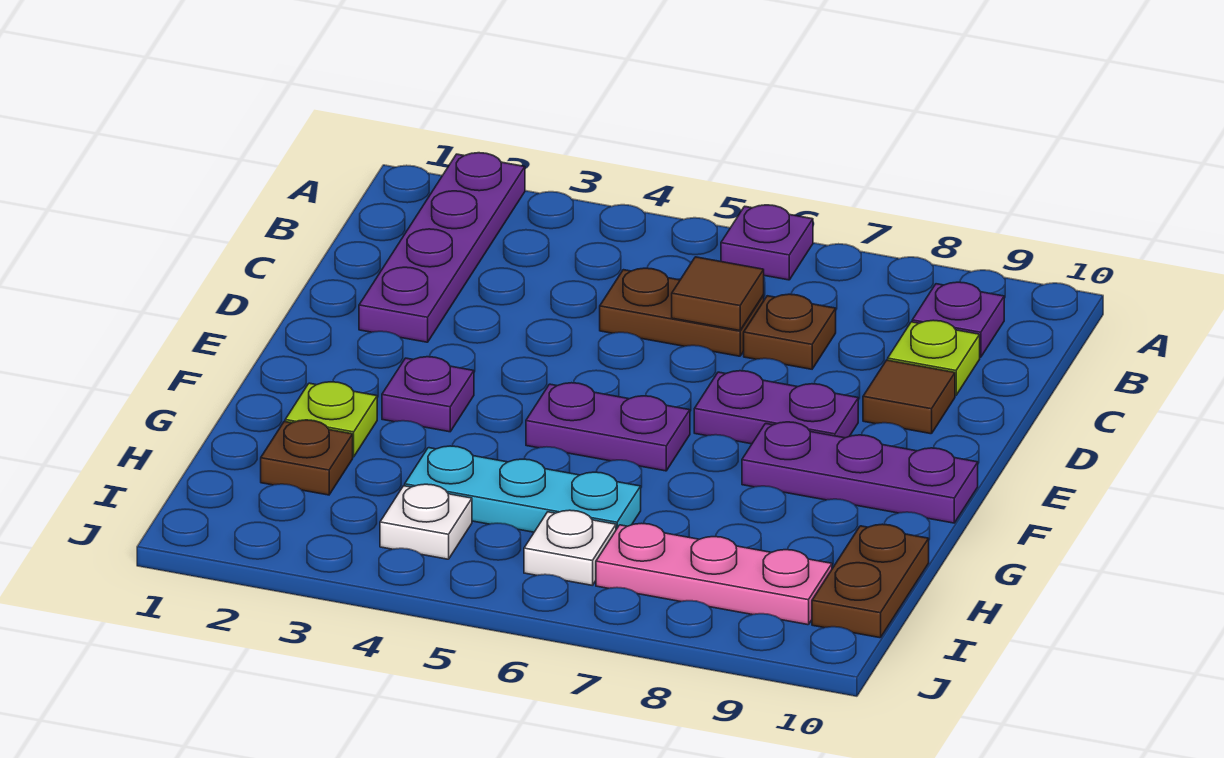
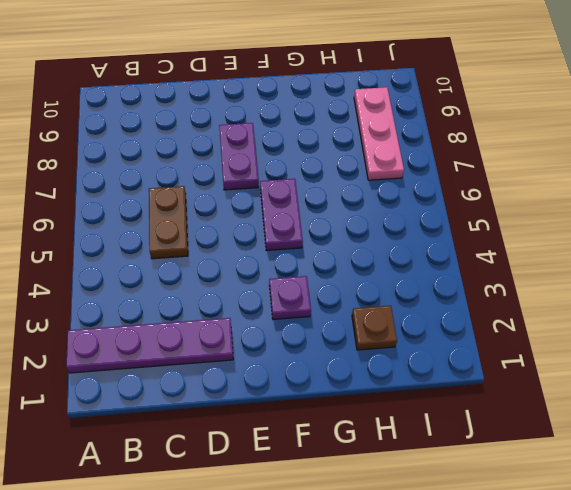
none -> purple plate A6 level 1
none -> purple plate B9 level 1
none -> brown plate C7 level 1

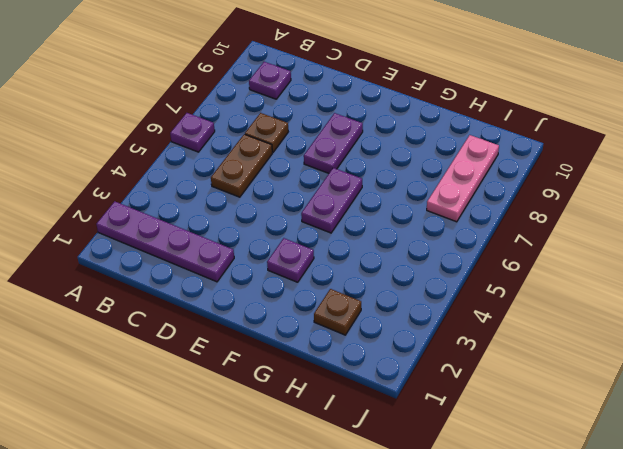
none -> lime plate C9 level 1
none -> brown tile D9 level 1
none -> purple plate F8:F10 level 1

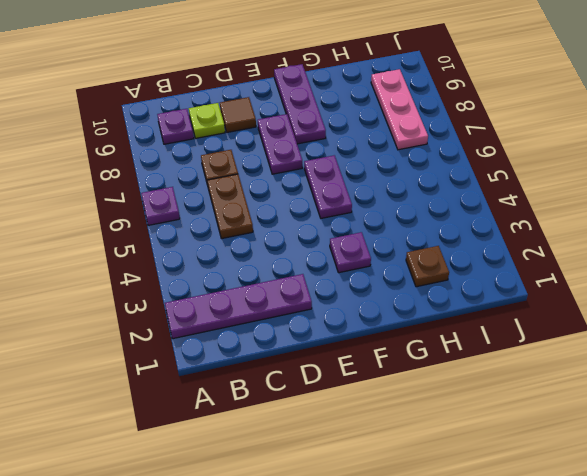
none -> lime plate G2 level 1
none -> cyan plate H4:H6 level 1
none -> brown plate H10:I10 level 1

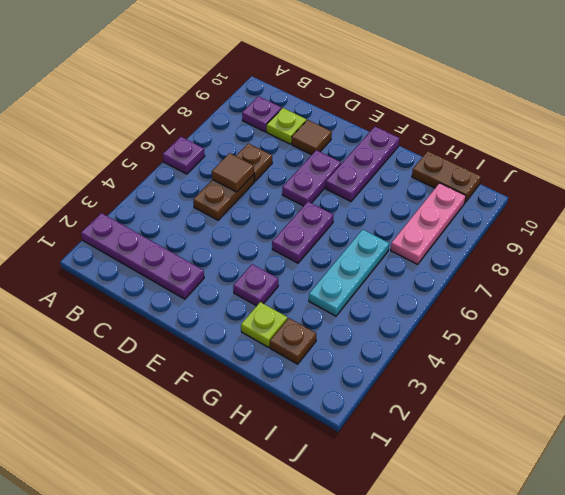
none -> white plate I4 level 1
none -> white plate I6 level 1

